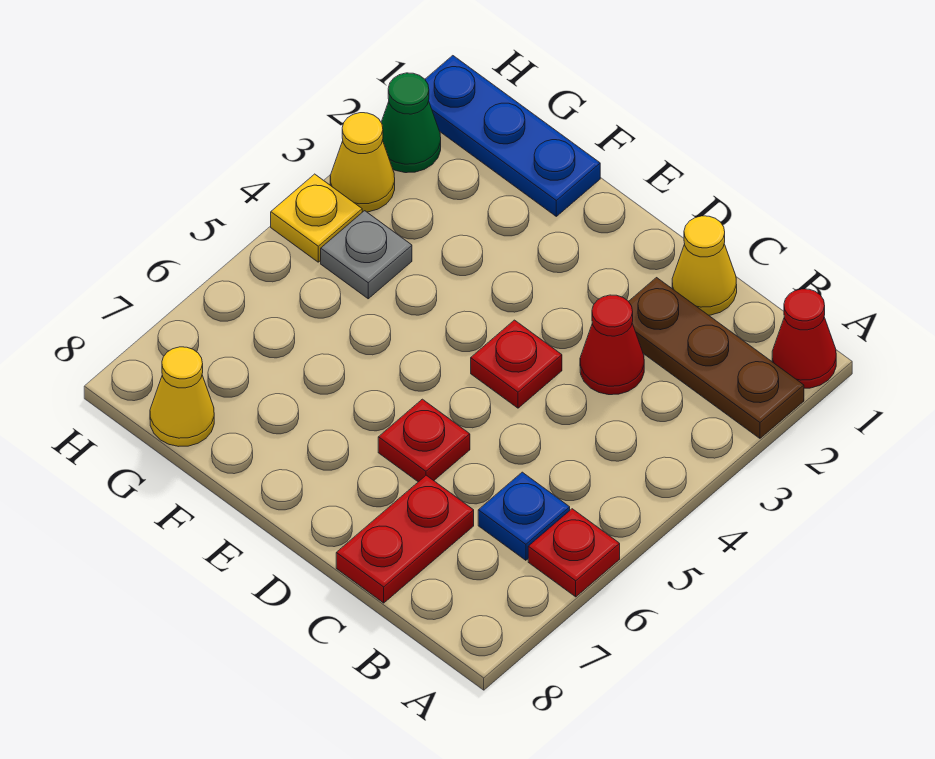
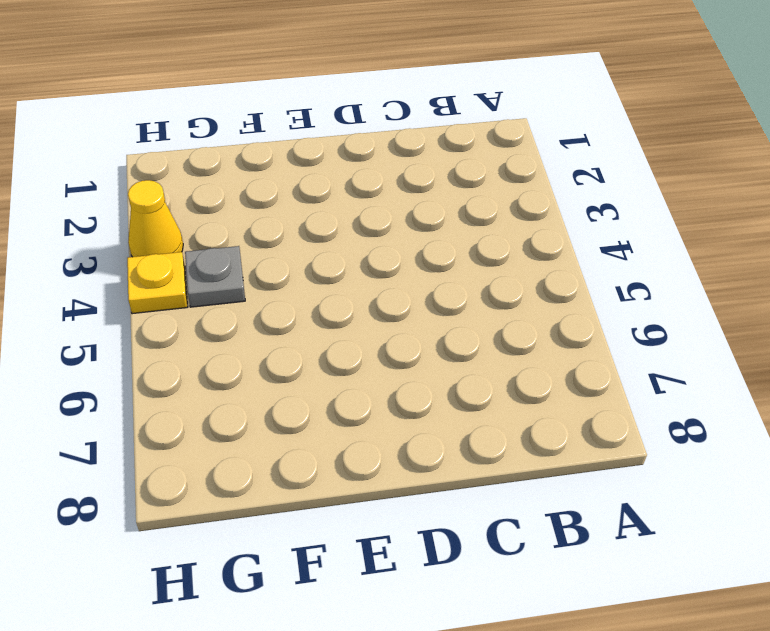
none -> red cone A1 level 1
none -> brown plate A2:C2 level 1
none -> red plate A6 level 1

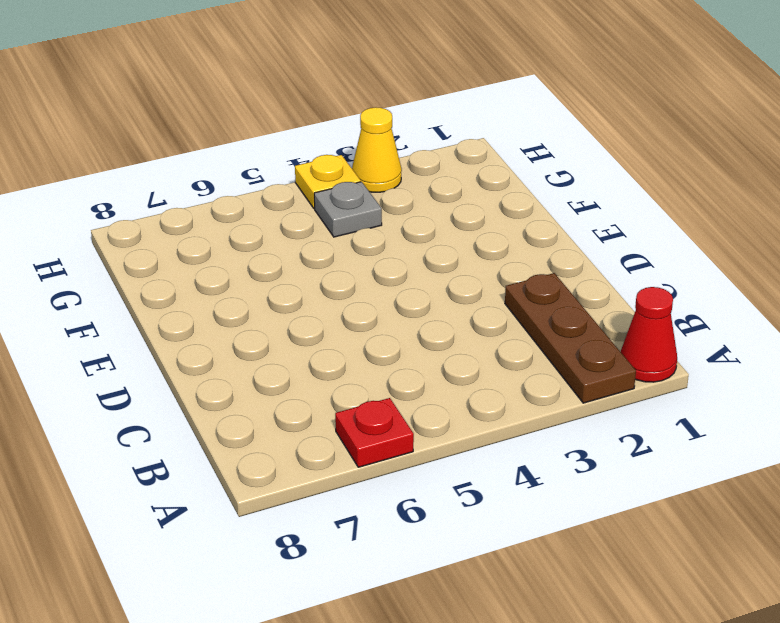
none -> blue plate B6 level 1
none -> yellow cone C1 level 1
none -> red cone C3 level 1

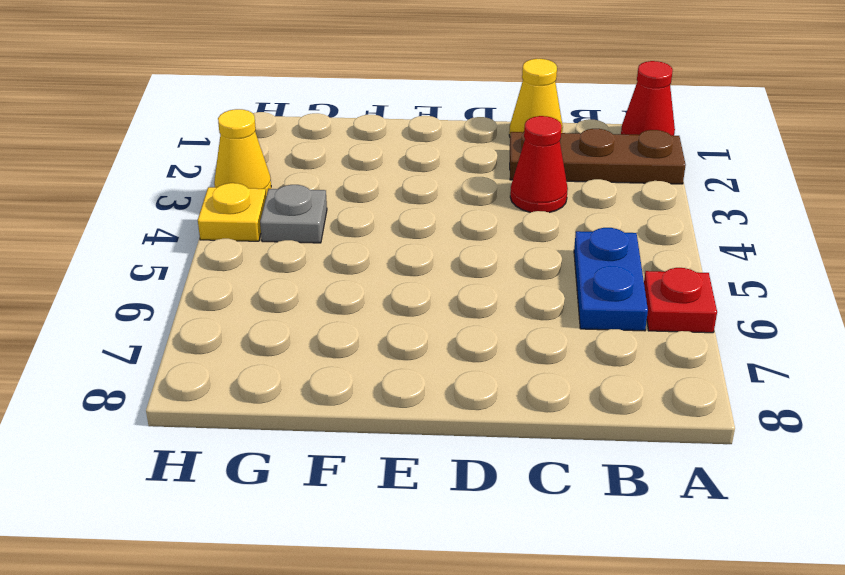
blue plate B5:B6 level 1 -> blue plate B6 level 1
none -> red plate C7:C8 level 1
none -> red plate D4 level 1
none -> red plate D6 level 1

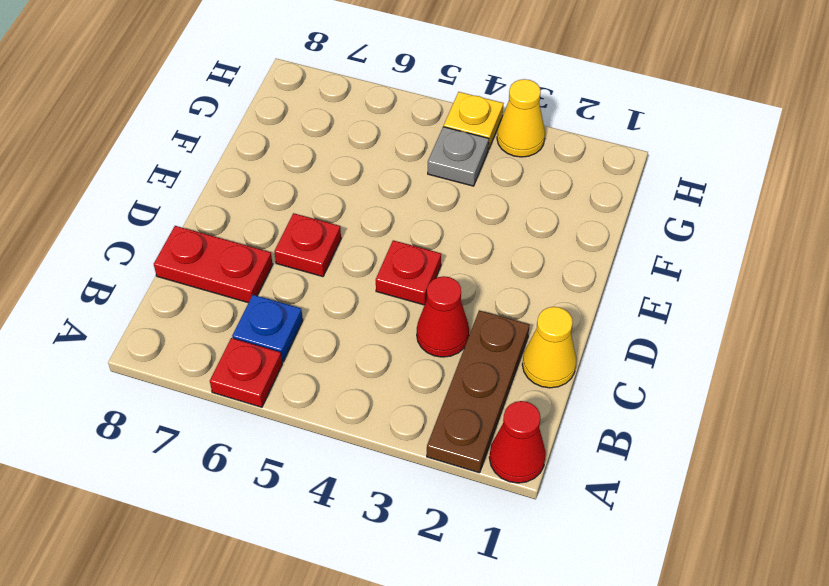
none -> blue plate F1:H1 level 1
none -> yellow cone G8 level 1
none -> green cone H2 level 1

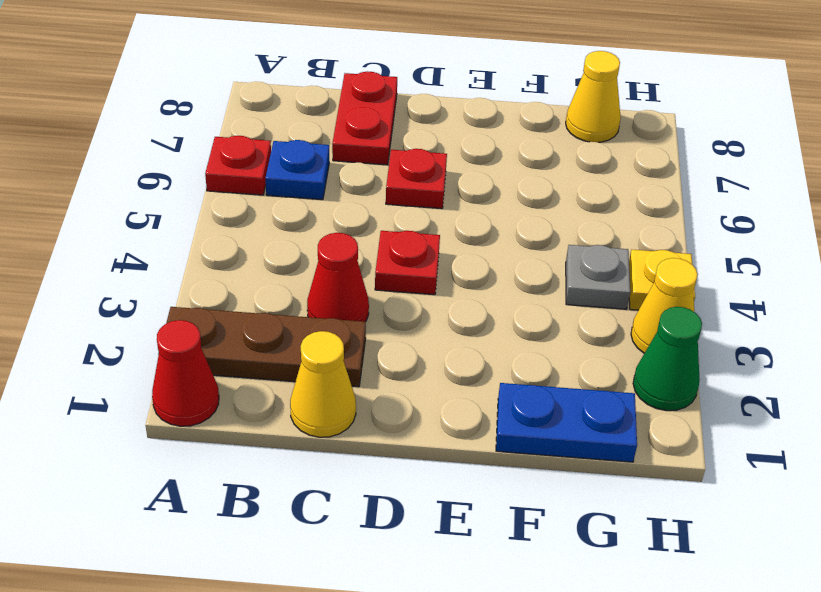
blue plate F1:G1 level 1 -> blue plate F1:H1 level 1

